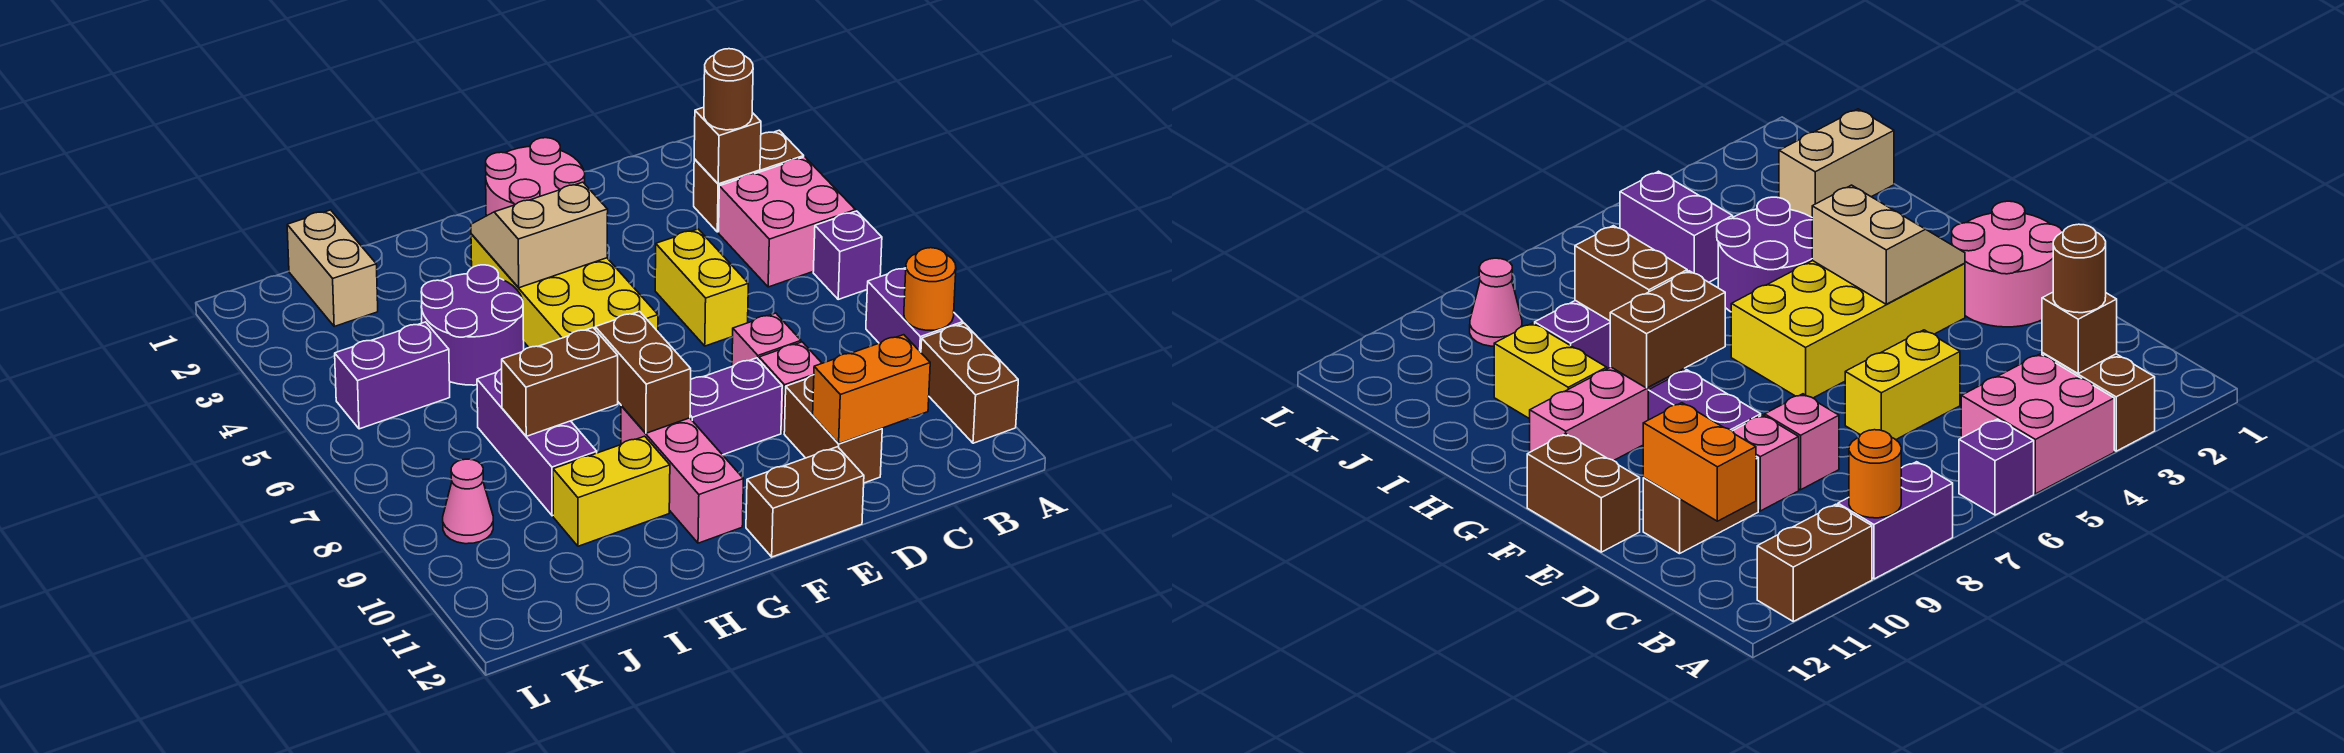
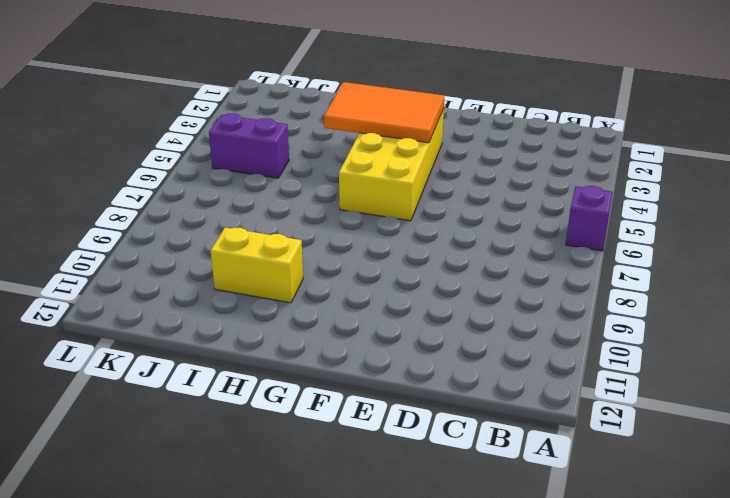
orange tile F3:H4 level 2 -> tan slope F3:G4 level 2 top 4
none -> brown brick A3:B3 level 1
none -> pink brick A4:B5 level 1
none -> purple brick A8:A9 level 1

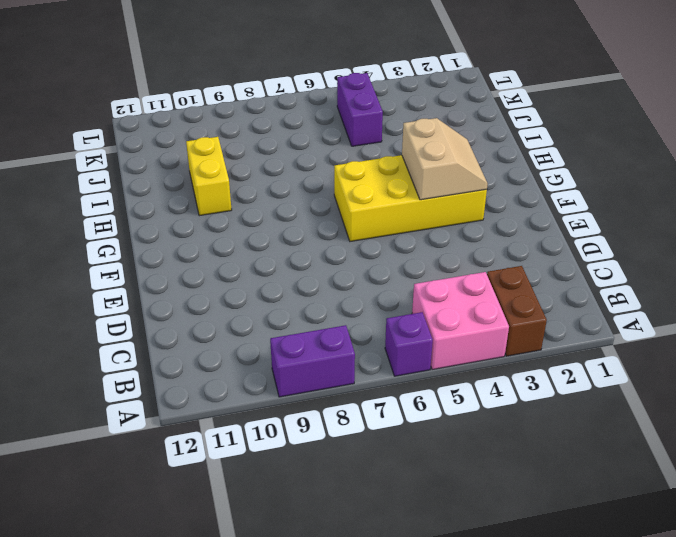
none -> brown brick A10:A11 level 1
none -> yellow brick D5:D6 level 1
none -> pink brick D8 level 1

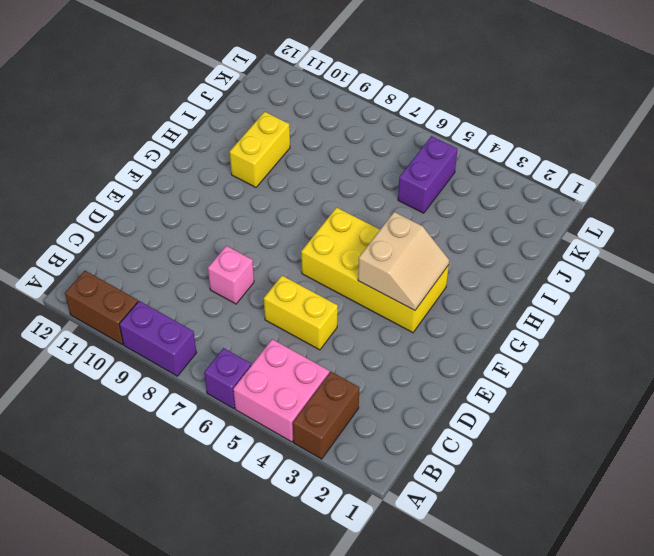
none -> pink brick D9 level 1
none -> brown brick D10:D11 level 1
none -> pink round brick E1:F2 level 1

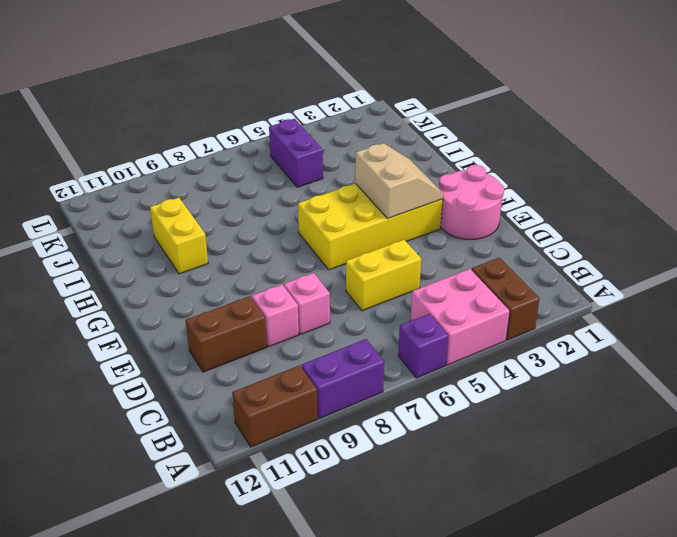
none -> purple brick E9:F9 level 1
none -> brown brick E12:F12 level 1
none -> pink brick G9:G11 level 1

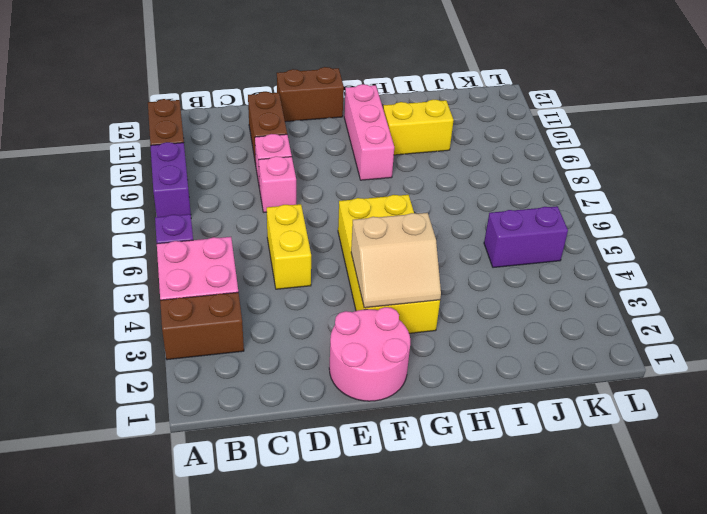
none -> purple brick E9:F9 level 1
none -> purple round brick H4:I5 level 1
none -> purple brick I7:I9 level 1

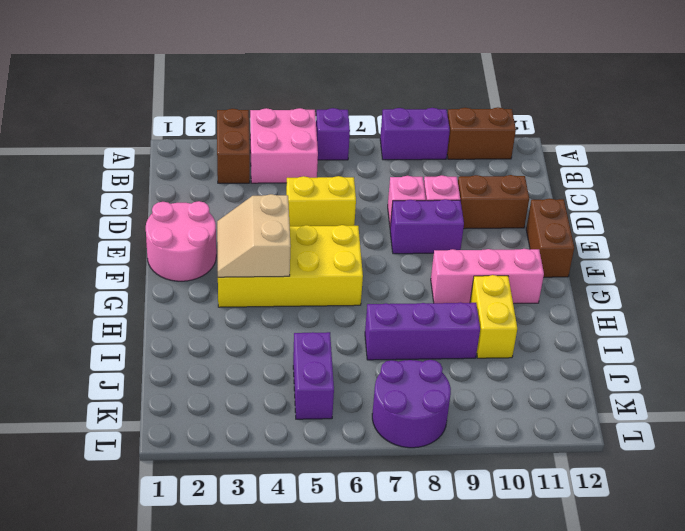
purple brick E8:E9 level 1 -> purple brick E9:F9 level 1
purple round brick K7:L8 level 1 -> purple round brick H4:I5 level 1
none -> tan brick J1:J2 level 1
none -> pink cone K9 level 1
none -> orange round brick A9 level 2

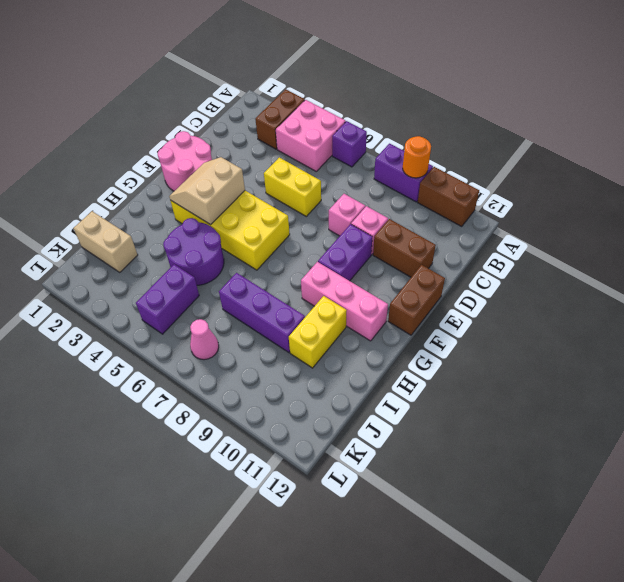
pink cone K7 level 1 -> pink cone K9 level 1
none -> brown brick B3 level 2
none -> orange brick C11:D11 level 2
none -> brown brick G8:G9 level 2

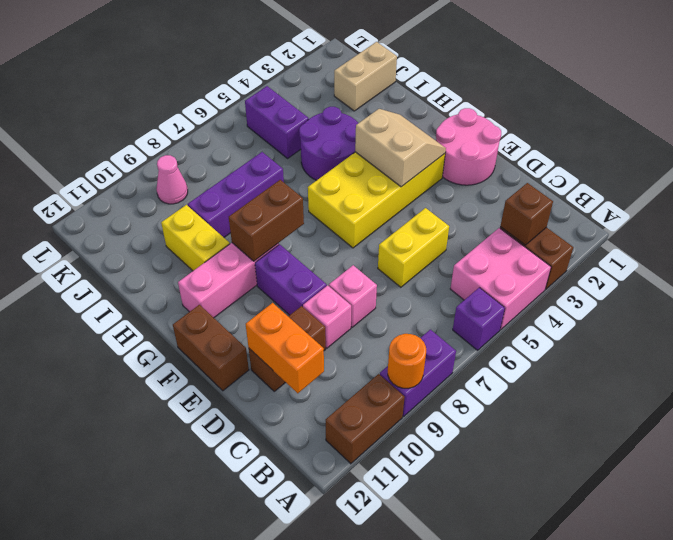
none -> brown brick H8:I8 level 2
none -> brown round brick B3 level 3

